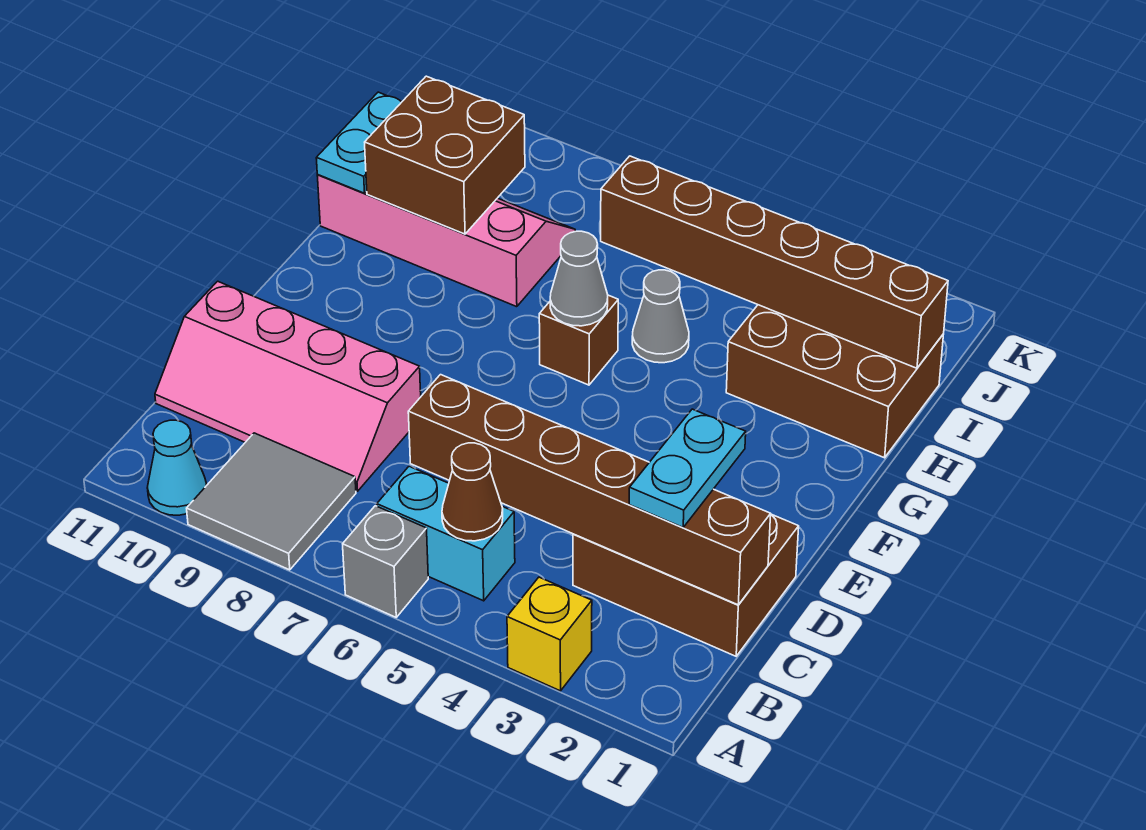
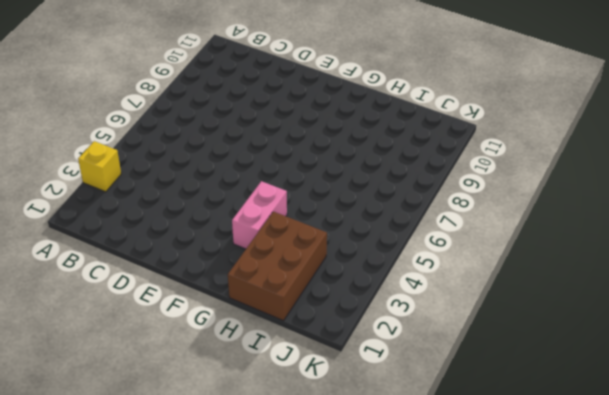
pink brick G3:G4 level 1 -> none
none -> grey brick A6 level 1
none -> grey tile A8:B9 level 1
none -> cyan cone A10 level 1

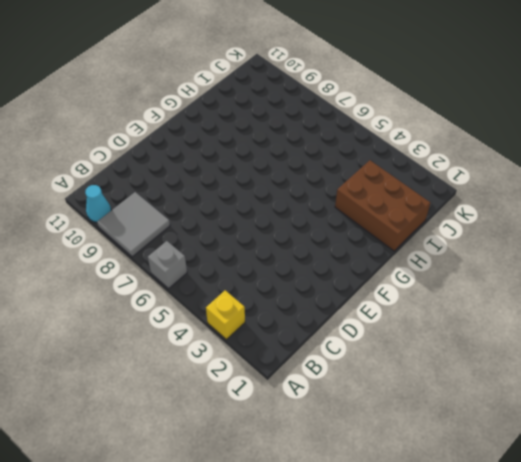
none -> cyan brick B5:B6 level 1
none -> brown brick C1:D3 level 1
none -> pink slope C8:D11 level 1 top D

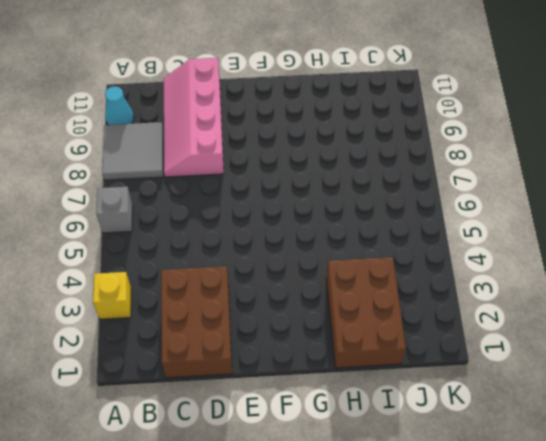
none -> cyan brick B5:B6 level 1
none -> brown brick G6 level 1
none -> grey cone H5 level 1

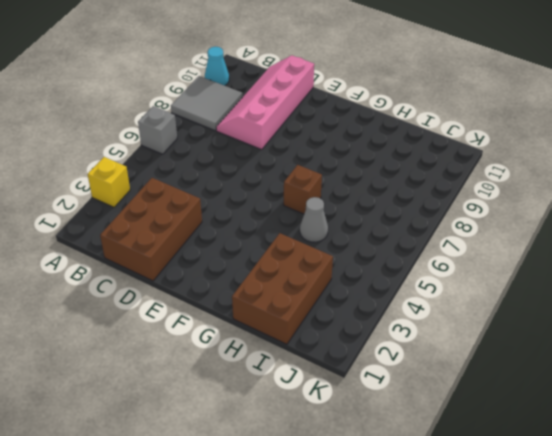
none -> cyan brick B5:B6 level 1
none -> pink slope H8:I11 level 1 top H
none -> brown cone B5 level 2

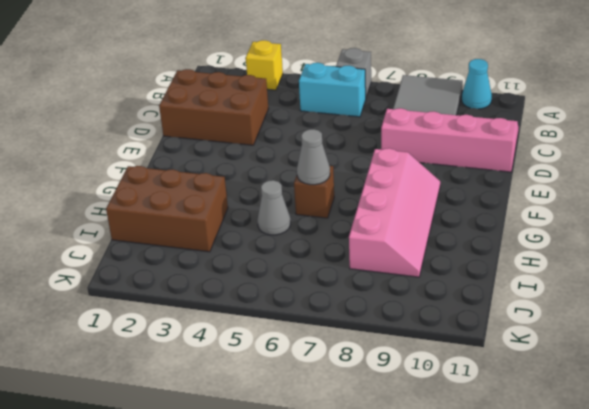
pink slope F8:I9 level 1 top 8 -> pink slope H8:I11 level 1 top H
none -> brown cone B5 level 2
none -> brown brick C1:C6 level 2
none -> brown brick H9:I10 level 2

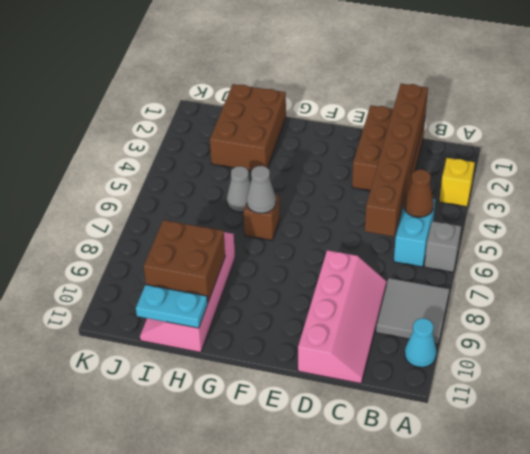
none -> brown brick I1:I6 level 2
none -> cyan plate C2:D2 level 3

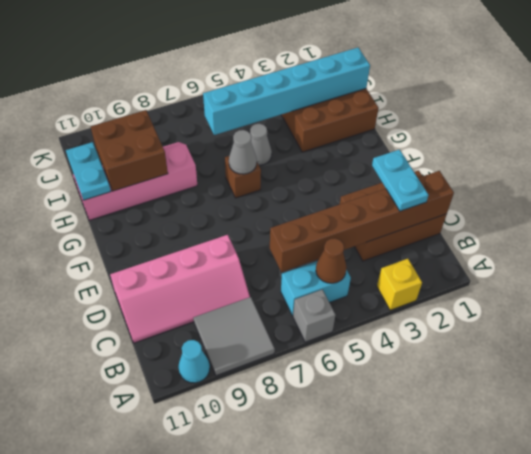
cyan brick I1:I6 level 2 -> brown brick I1:I6 level 2

